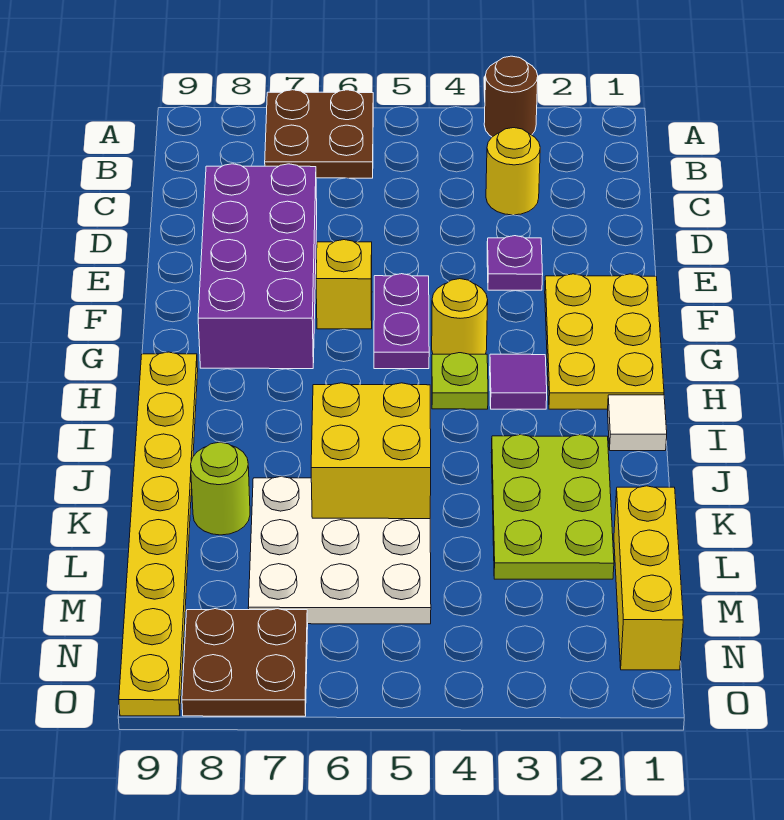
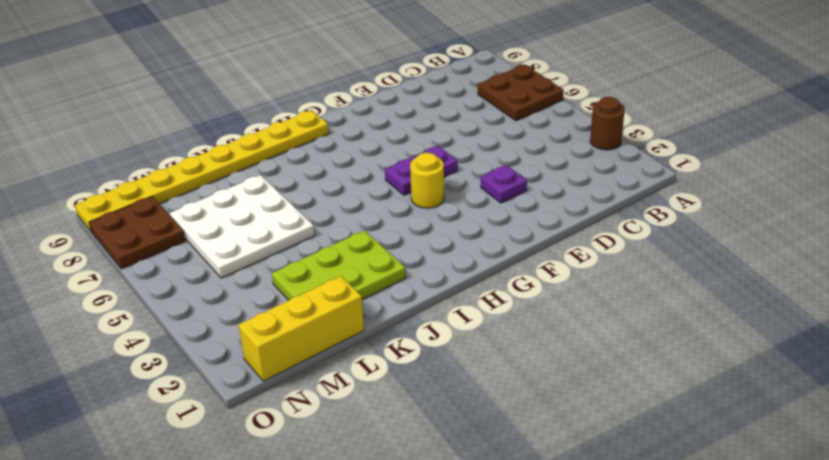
none -> yellow round brick C3 level 1
none -> purple brick D7:G8 level 1
none -> yellow plate F1:H2 level 1

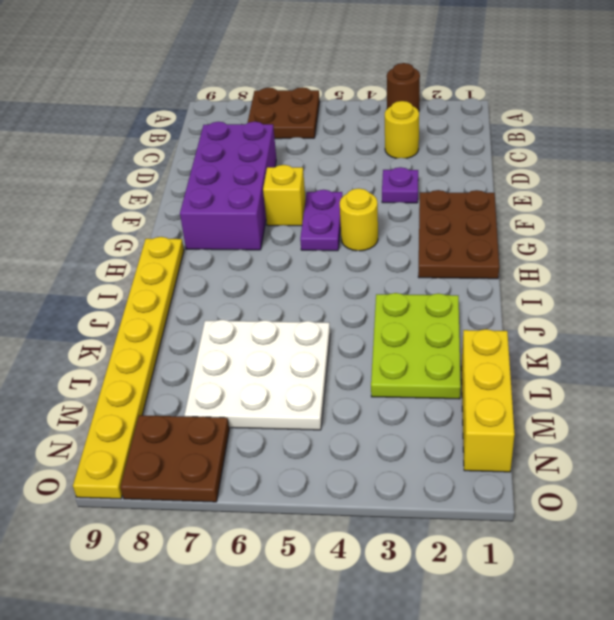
brown plate F1:H2 level 1 -> yellow plate F1:H2 level 1
none -> purple tile H3 level 1
none -> lime plate H4 level 1
none -> white tile I1 level 1

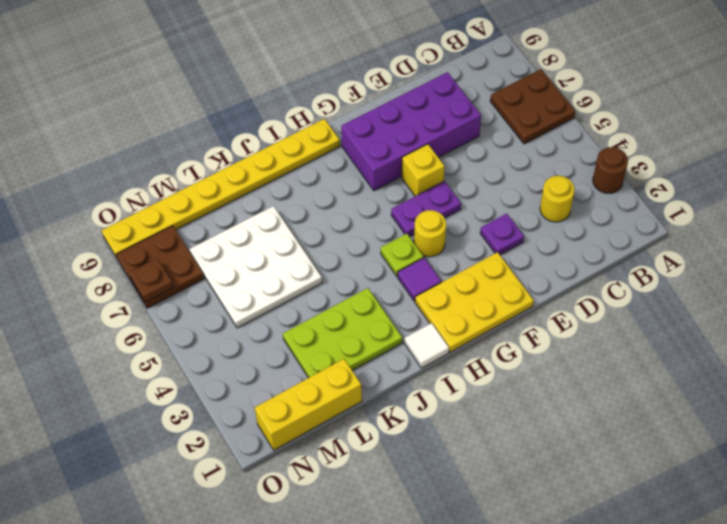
brown plate O7 level 2 -> none
none -> lime round brick K8 level 1
none -> yellow brick J5:K6 level 2

